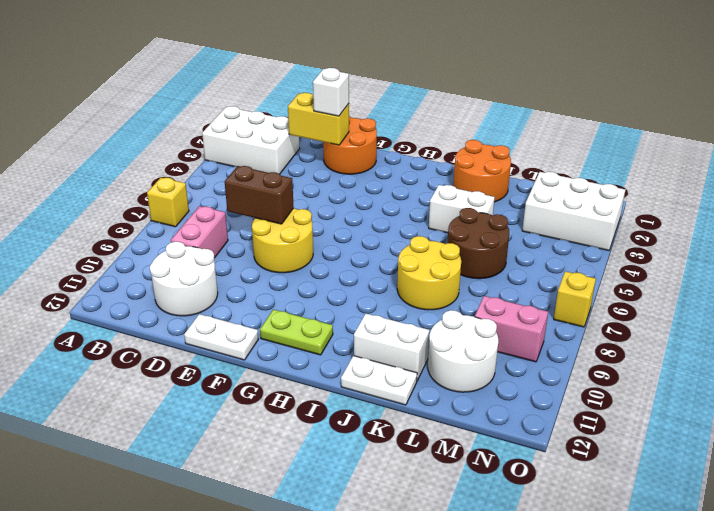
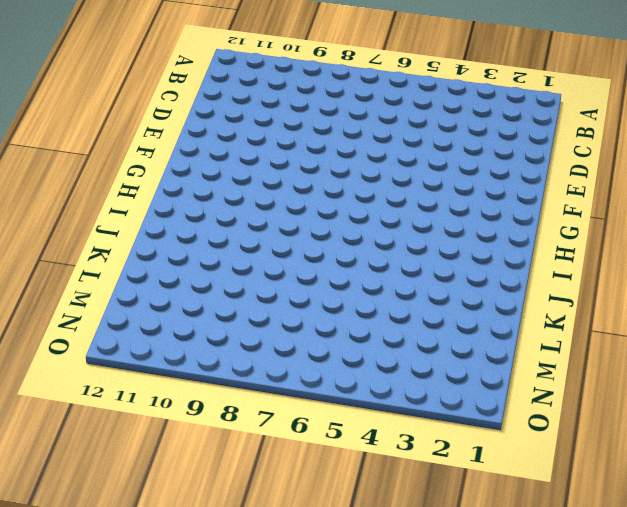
none -> white brick A2:C3 level 1
none -> yellow brick A7 level 1
none -> pink brick C8:C9 level 1

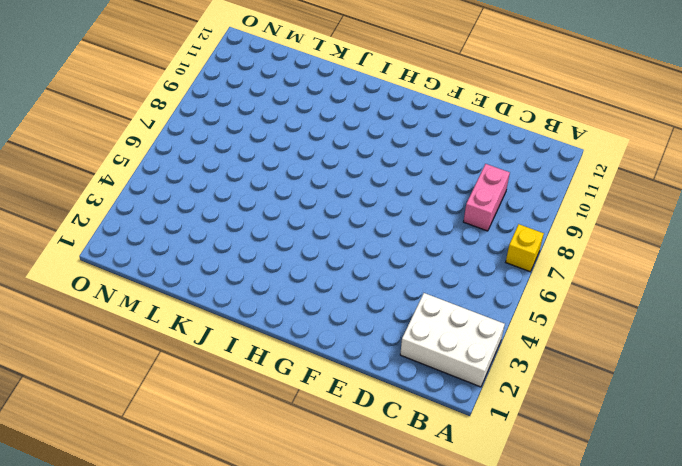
none -> white round brick C10:D11 level 1
none -> orange round brick E1:F2 level 1
none -> yellow round brick E7:F8 level 1

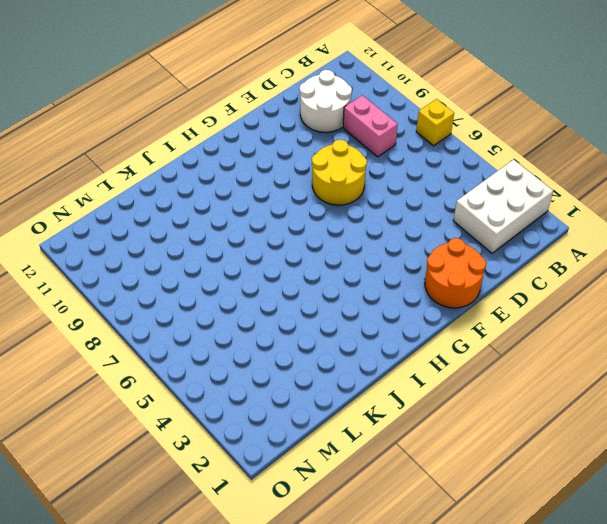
none -> white plate E12:F12 level 1
none -> lime plate G11:H11 level 1
none -> orange round brick J1:K2 level 1

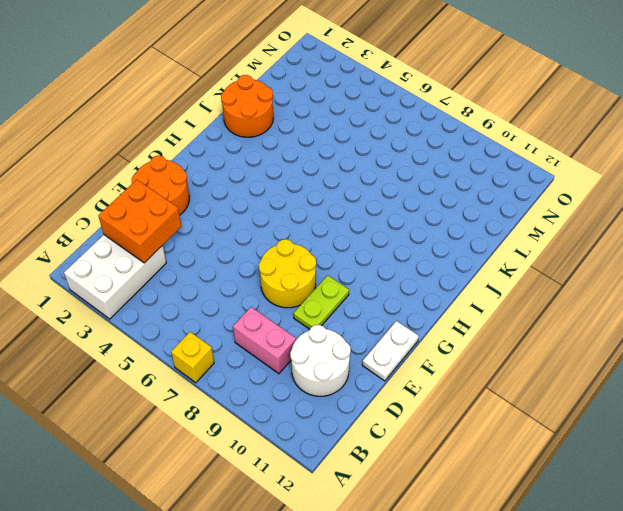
orange brick C2:D3 level 2 -> yellow brick D2:E2 level 2
lime plate E9:F9 level 1 -> lime plate G11:H11 level 1
none -> white brick J4:K4 level 1
none -> yellow round brick J7:K8 level 1
none -> white brick J11:K11 level 1

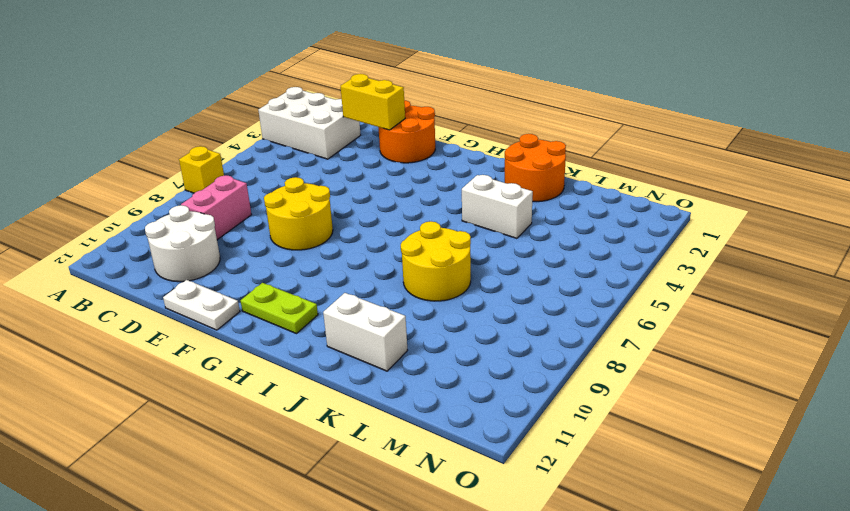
none -> white plate J12:K12 level 1
none -> brown round brick K5:L6 level 1
none -> white round brick L10:M11 level 1

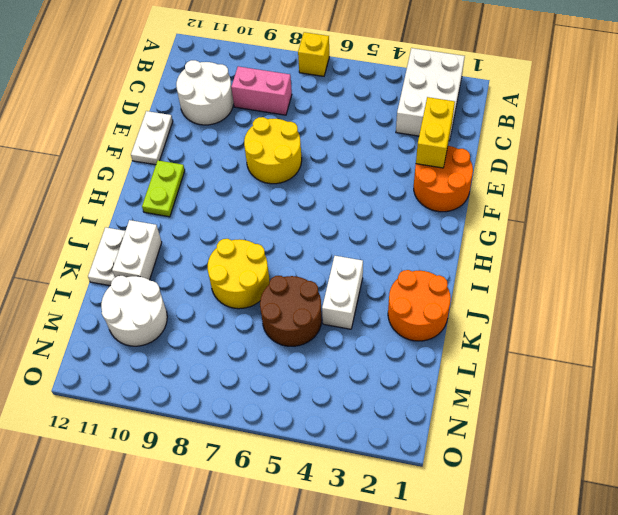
none -> white brick M2:O3 level 1
none -> pink brick M9:N9 level 1
none -> yellow brick O7 level 1

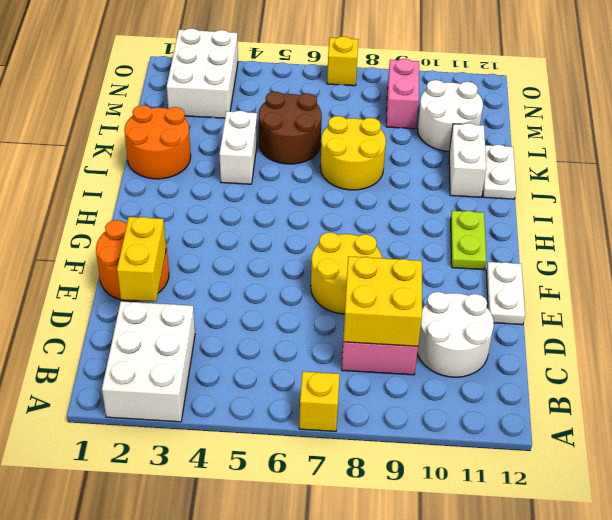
yellow brick C8:D9 level 2 -> none
none -> brown brick D7:E7 level 2
none -> white brick E2 level 3

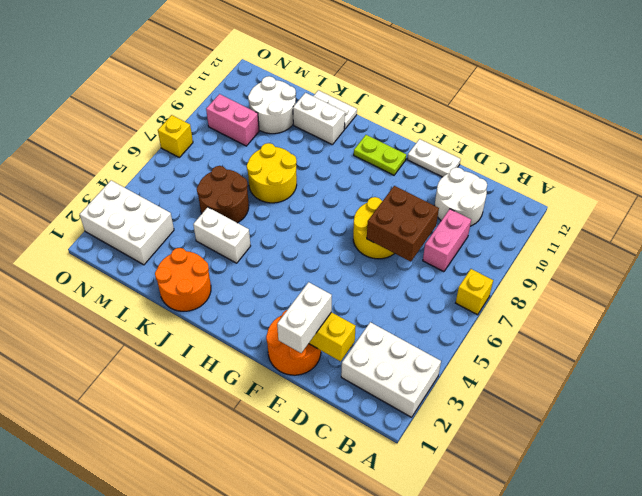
brown brick D7:E8 level 2 -> brown brick D7:E7 level 2
white brick E1:E2 level 3 -> white brick E2 level 3

